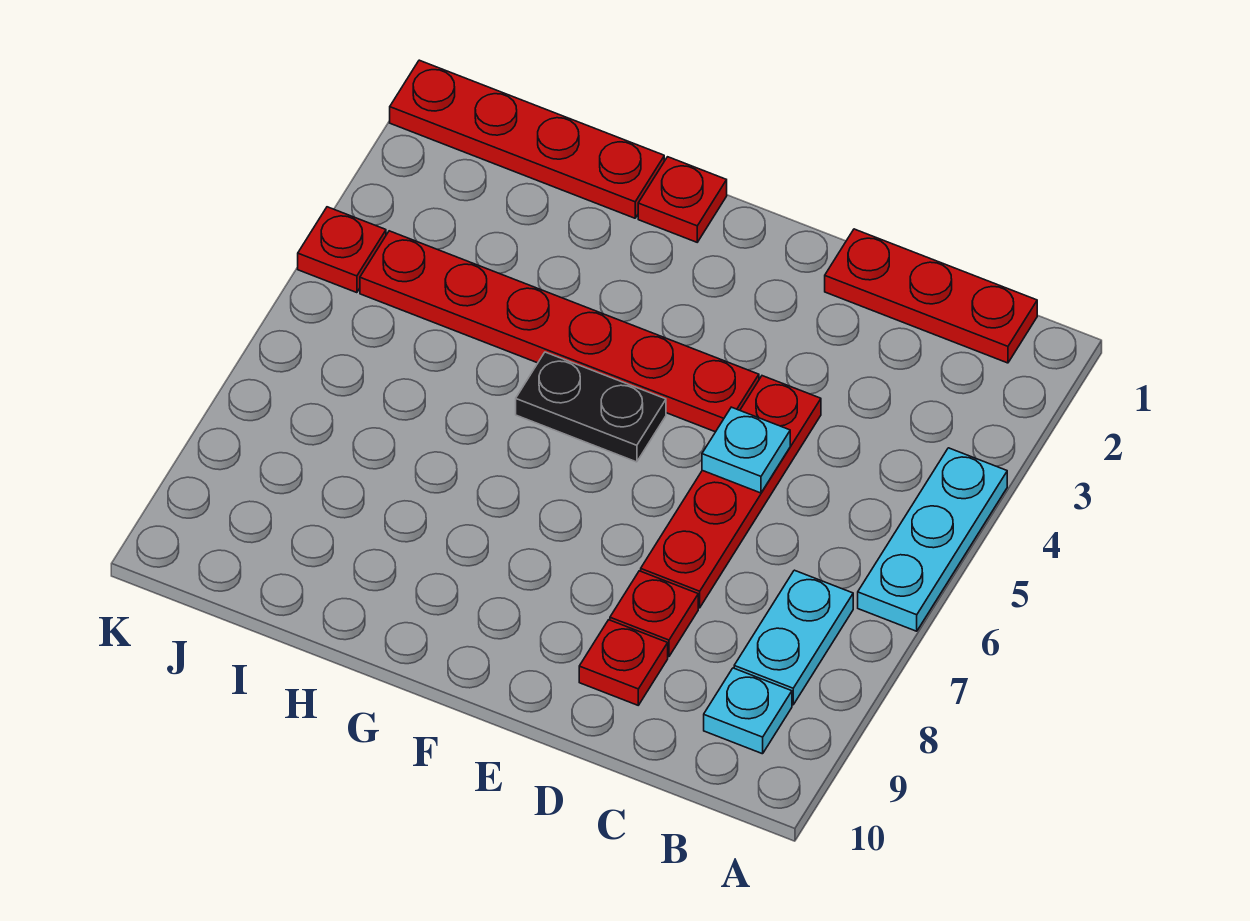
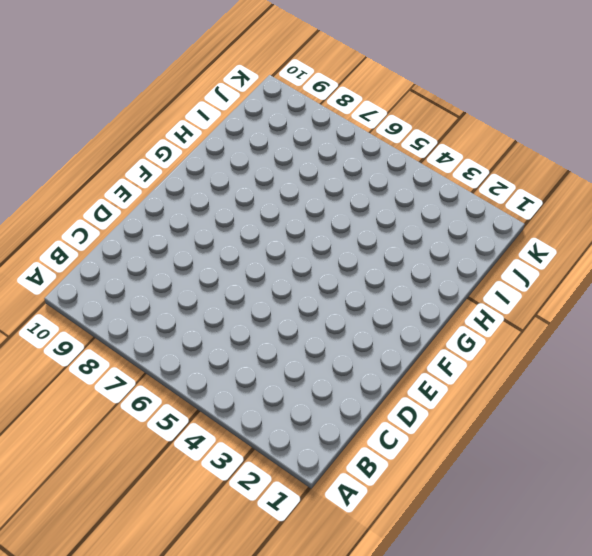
none -> cyan plate A4:A6 level 1
none -> red plate B1:D1 level 1
none -> cyan plate B7:B8 level 1

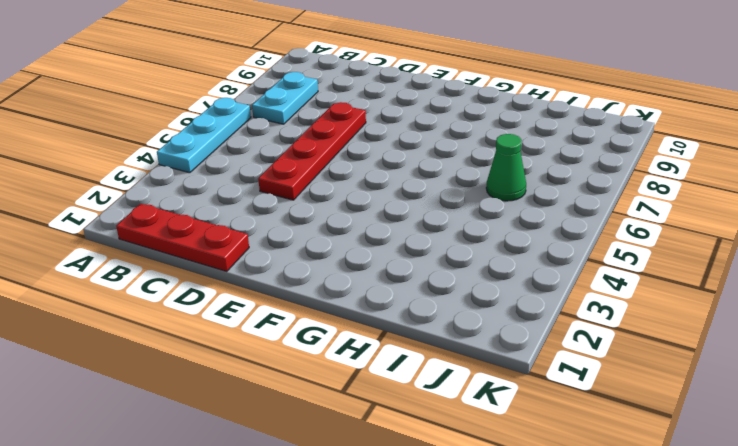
green cone I6 level 1 -> none
none -> cyan plate B9 level 1
none -> red plate D8 level 1
none -> red plate D9 level 1

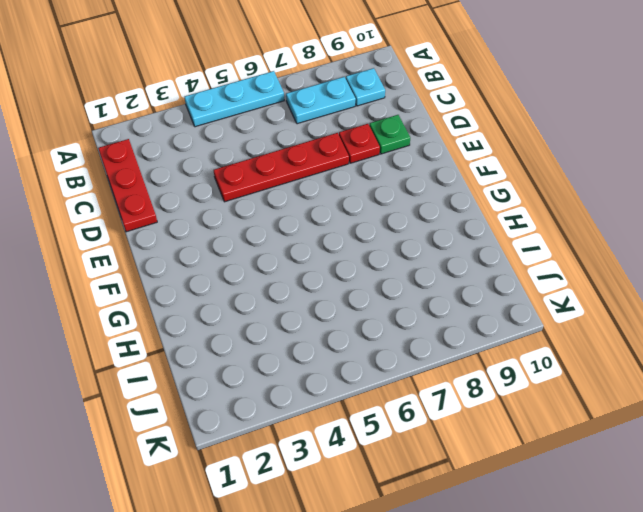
green plate D9 level 1 -> red plate D9 level 1
none -> red plate E4:J4 level 1
none -> black plate F5:G5 level 1
none -> red plate G1 level 1

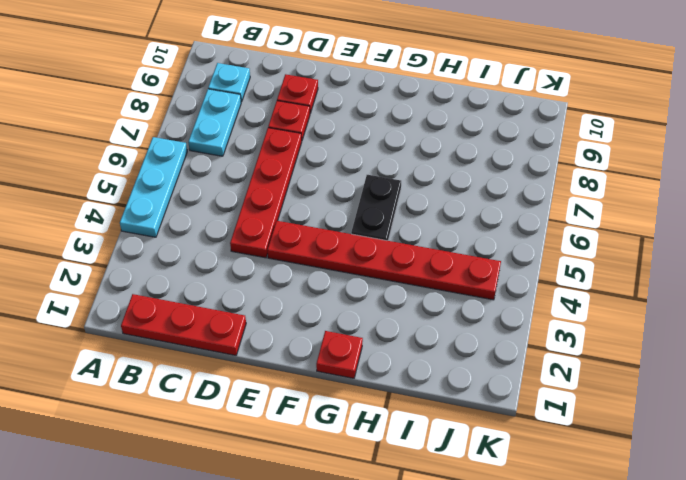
black plate G5:G6 level 1 -> black plate F5:G5 level 1
none -> red plate H1:K1 level 1
none -> red plate K4 level 1
none -> cyan plate D5 level 2

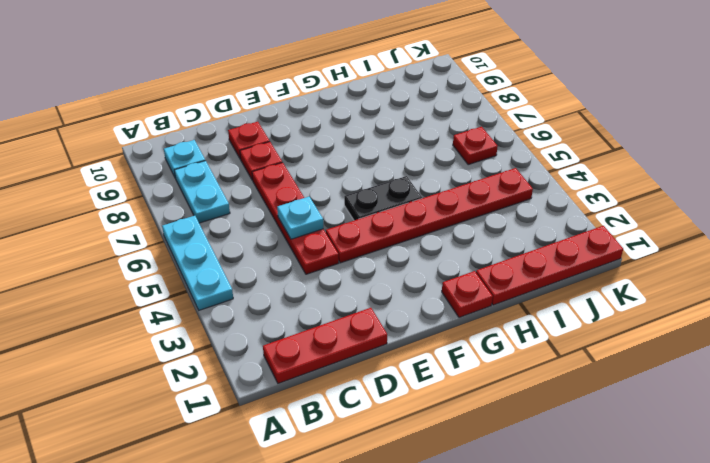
red plate J6 level 1 -> red plate K4 level 1

